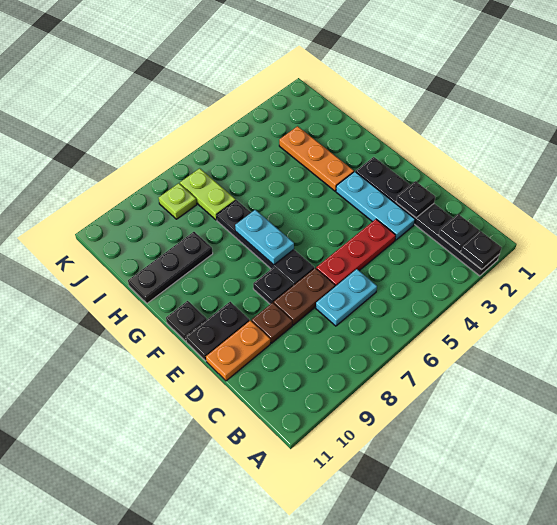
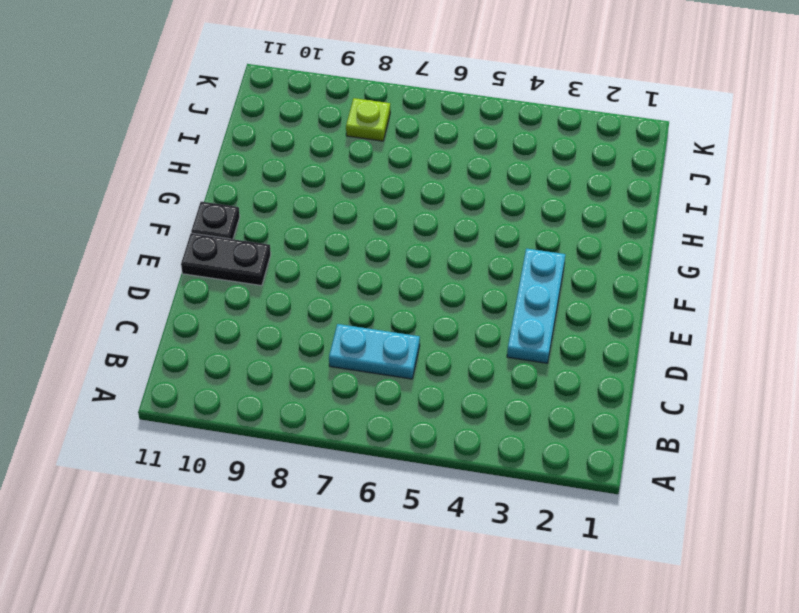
none -> black plate A2:F2 level 1
none -> red plate D4:D6 level 1
none -> brown plate D7:D8 level 1

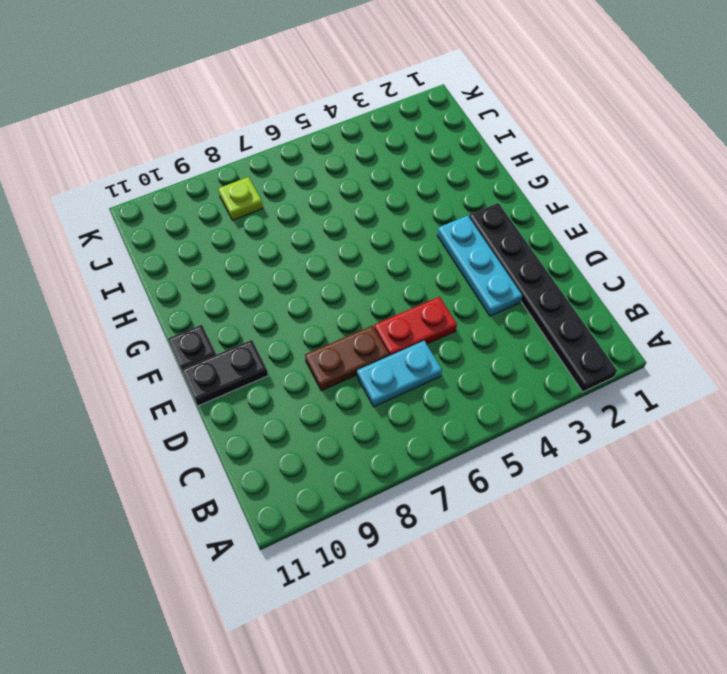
red plate D5:D6 level 1 -> red plate D4:D6 level 1
none -> brown plate D9 level 1
none -> orange plate D10:D11 level 1
none -> black plate E7:H7 level 1

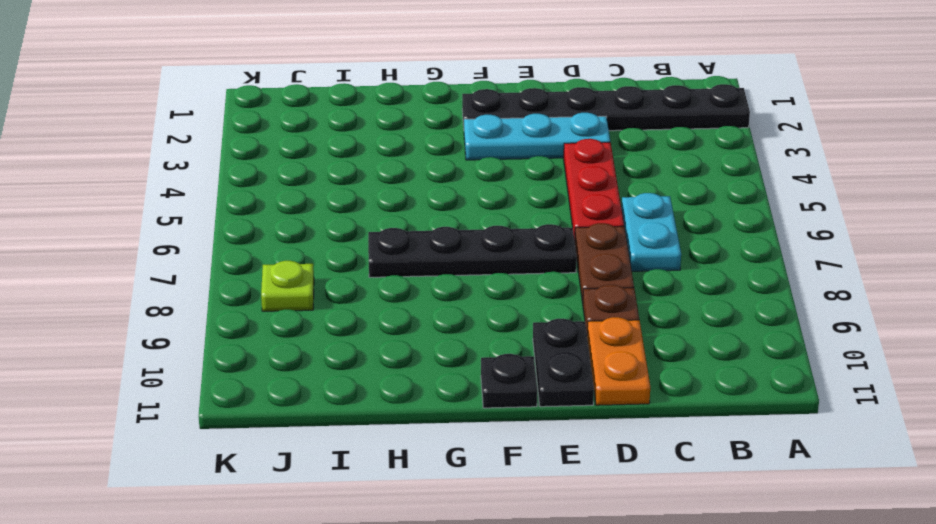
none -> black plate E8 level 1
none -> orange plate G3:I3 level 1
none -> black plate H9:H11 level 1

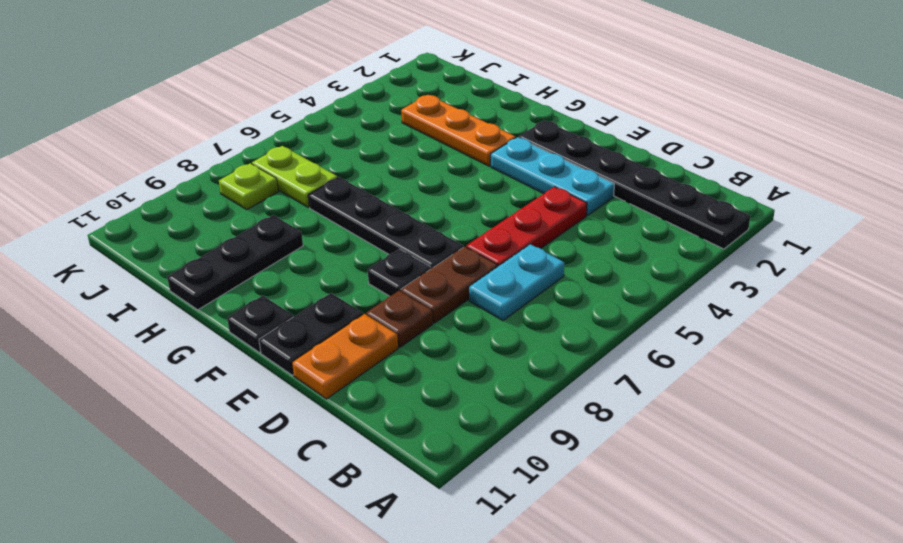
none -> black plate A2 level 2
none -> black plate B2 level 2
none -> black plate D2 level 2

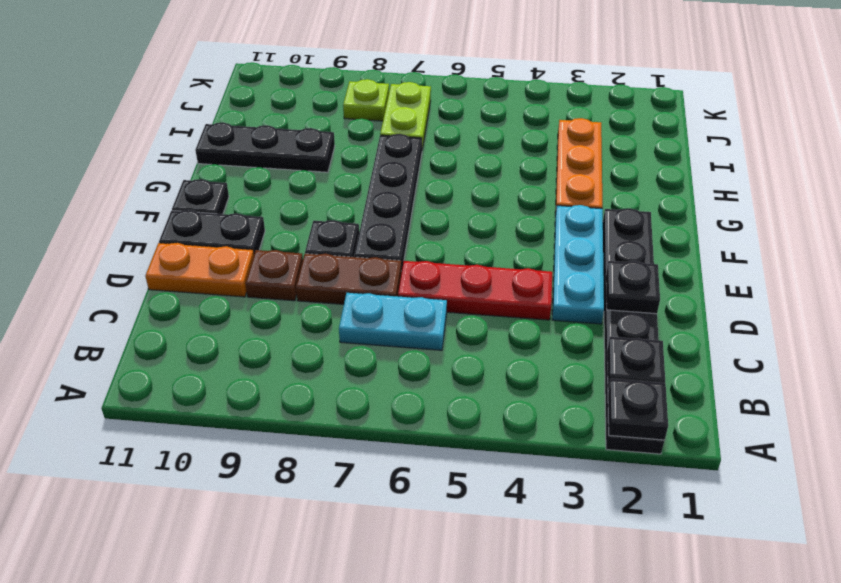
none -> cyan plate F7:G7 level 2

